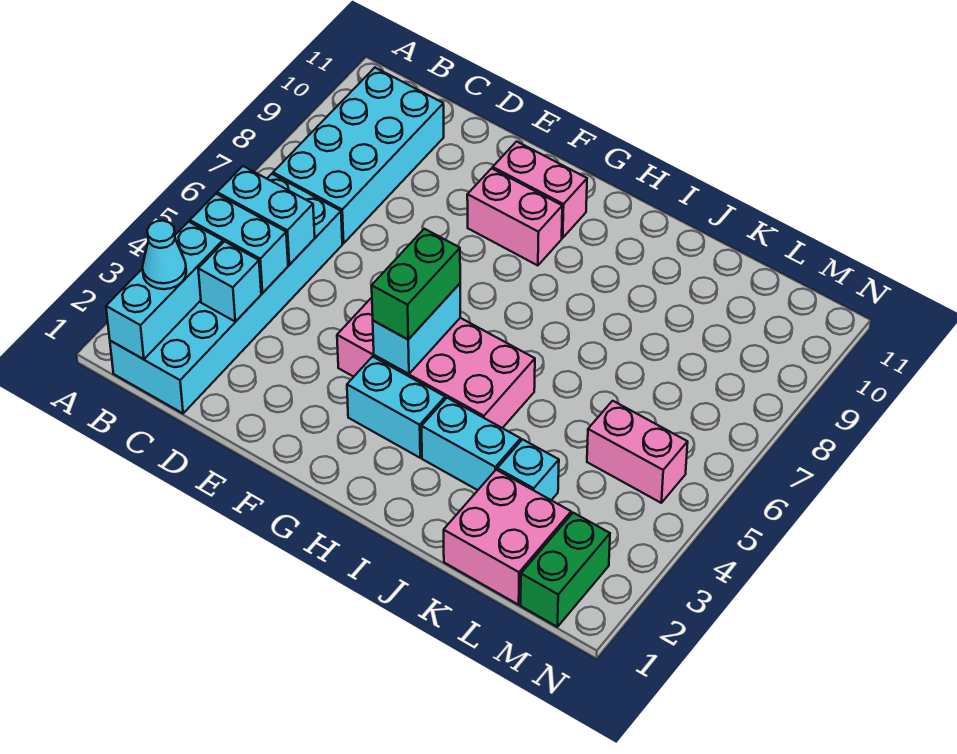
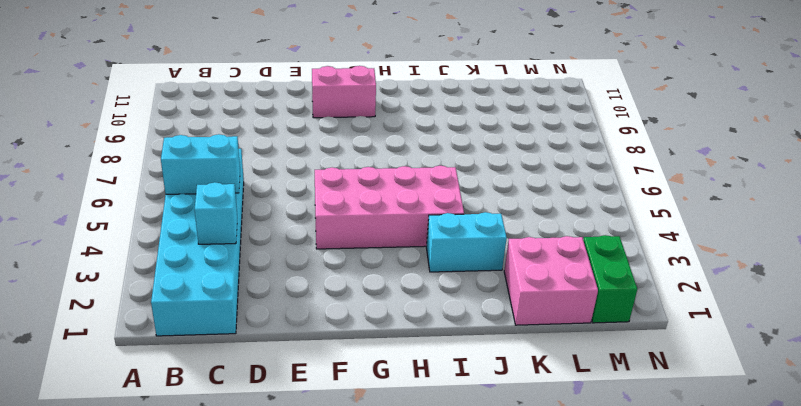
none -> cyan brick B7:C10 level 1
none -> pink brick F9:G9 level 1
none -> cyan brick G3:H3 level 1

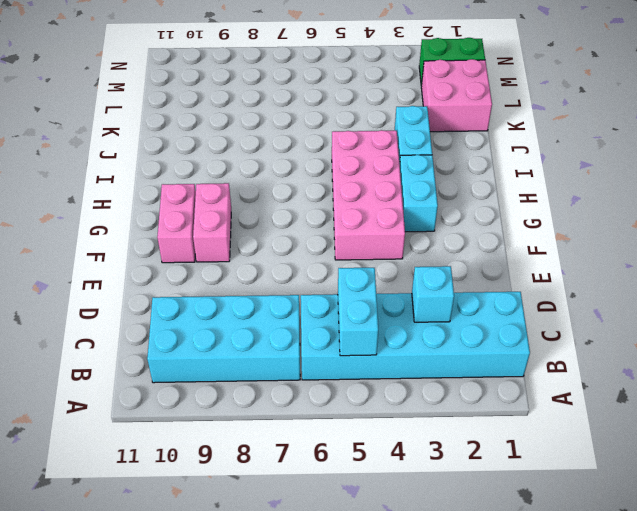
none -> cyan brick K3 level 1
none -> pink brick L5:M5 level 1
none -> cyan brick B1:B3 level 2

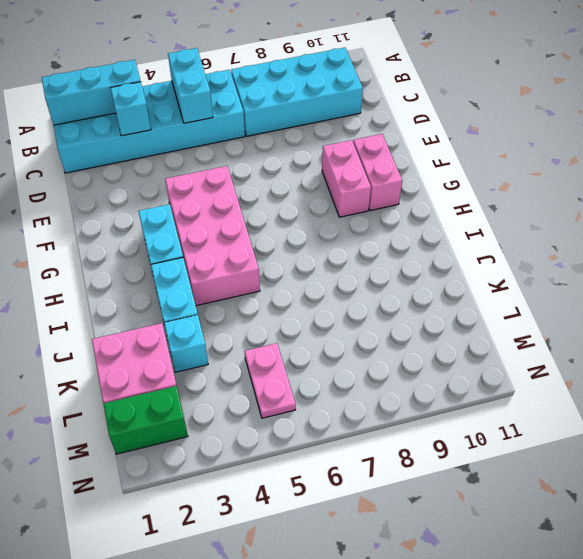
pink plate L5:M5 level 1 -> pink brick L5:M5 level 1
none -> cyan brick B4:C4 level 2
none -> cyan brick G4:G5 level 2
none -> cyan cone B2 level 3

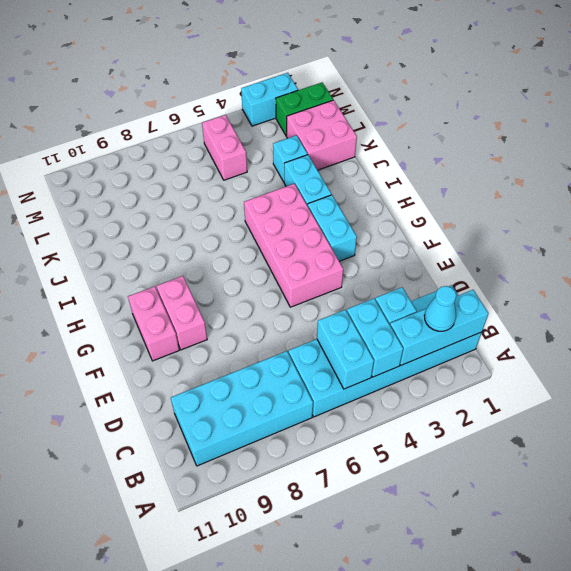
cyan brick N2:N3 level 1 -> cyan brick G4:G5 level 2
none -> green brick G4:G5 level 3

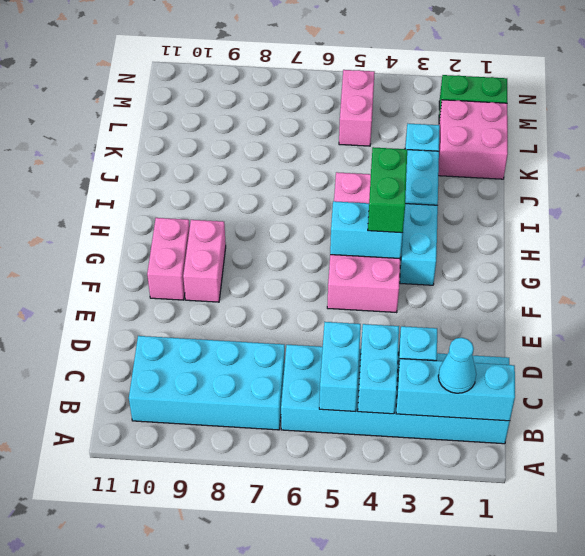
green brick G4:H4 level 3 -> green brick G4:G5 level 3

